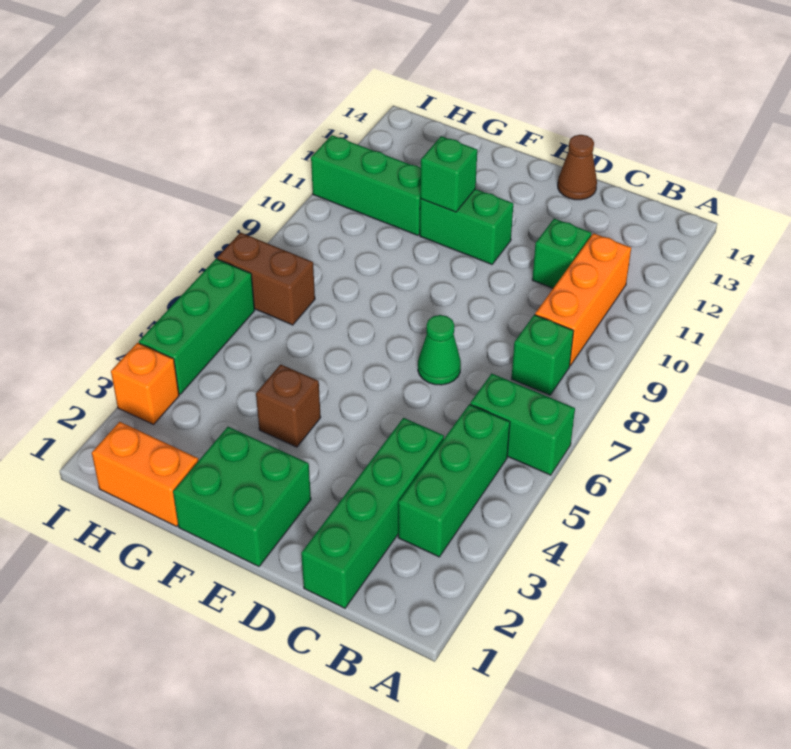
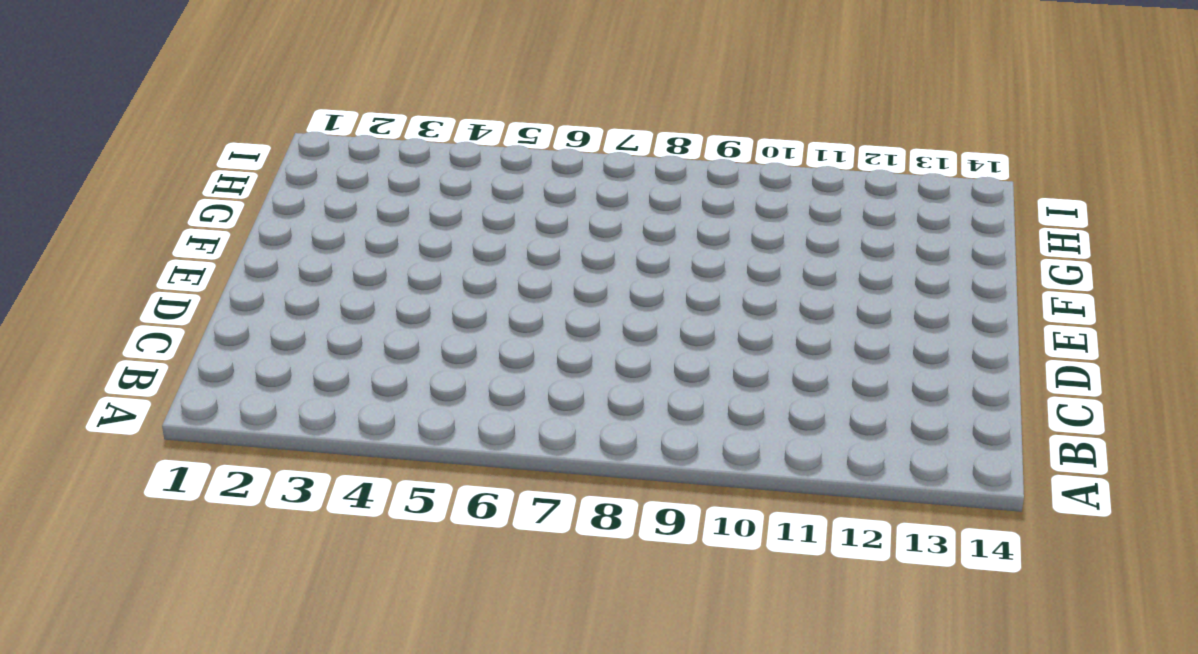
none -> green brick A6:B6 level 1
none -> green brick B3:B5 level 1
none -> green brick B8 level 1

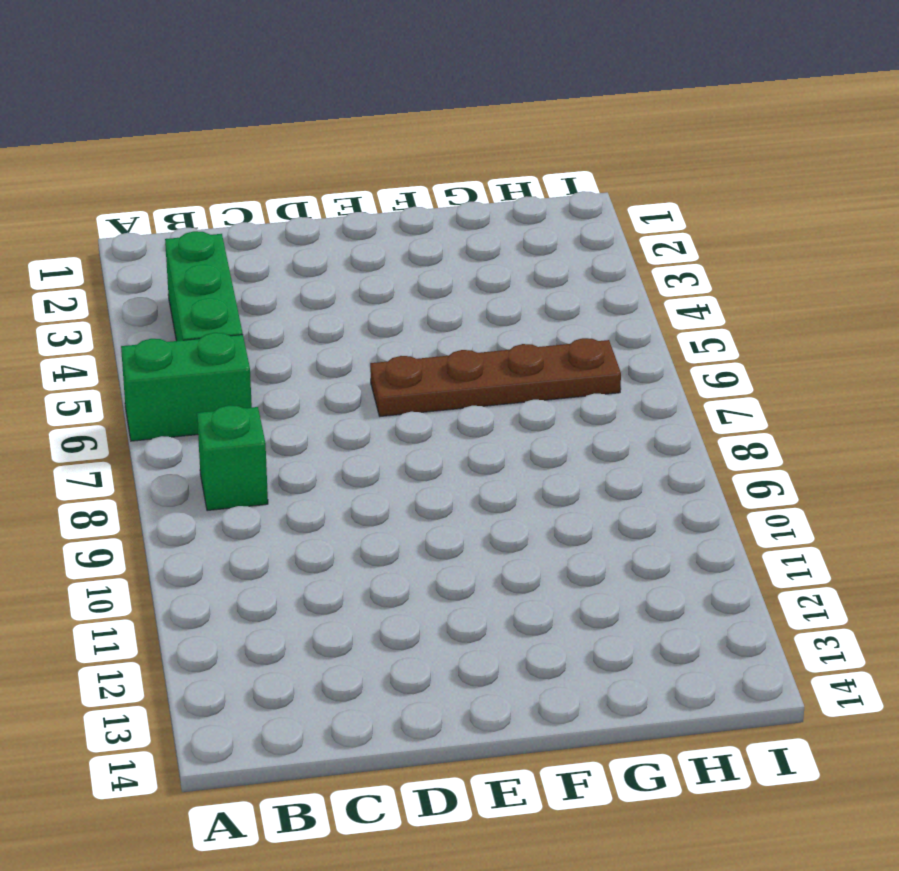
brown plate E6:H6 level 1 -> none
none -> orange brick B9:B11 level 1
none -> green brick C1:C4 level 1
none -> green brick C11 level 1

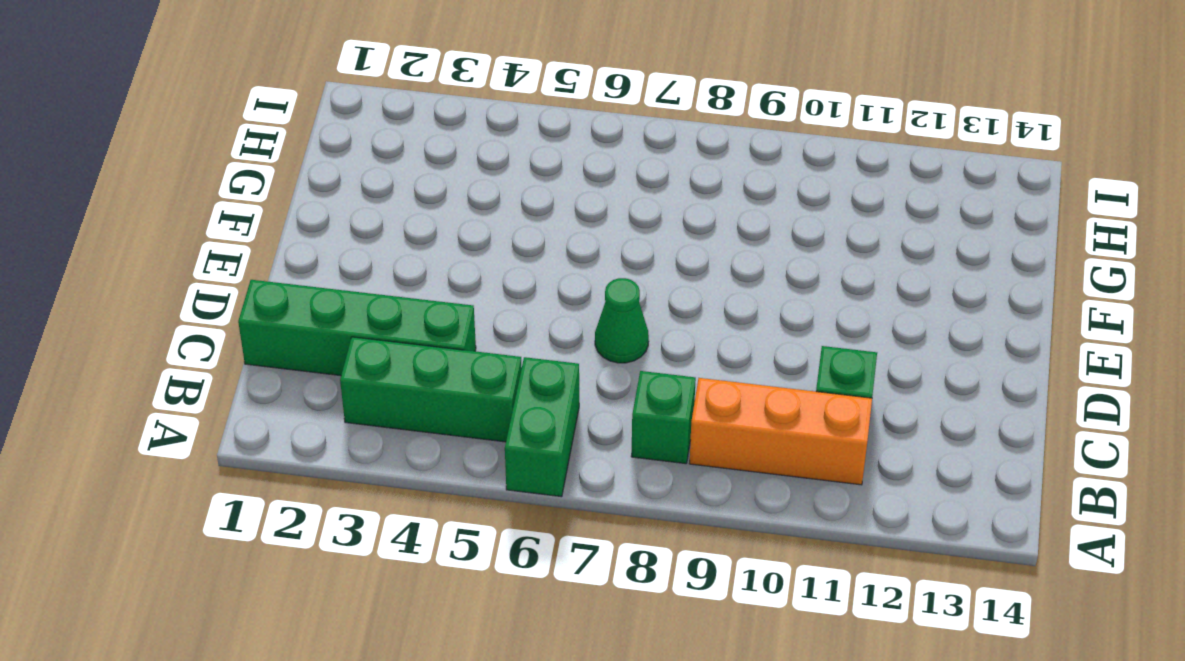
none -> brown cone D14 level 1
none -> green brick E1:F2 level 1
none -> green brick E11:F11 level 1

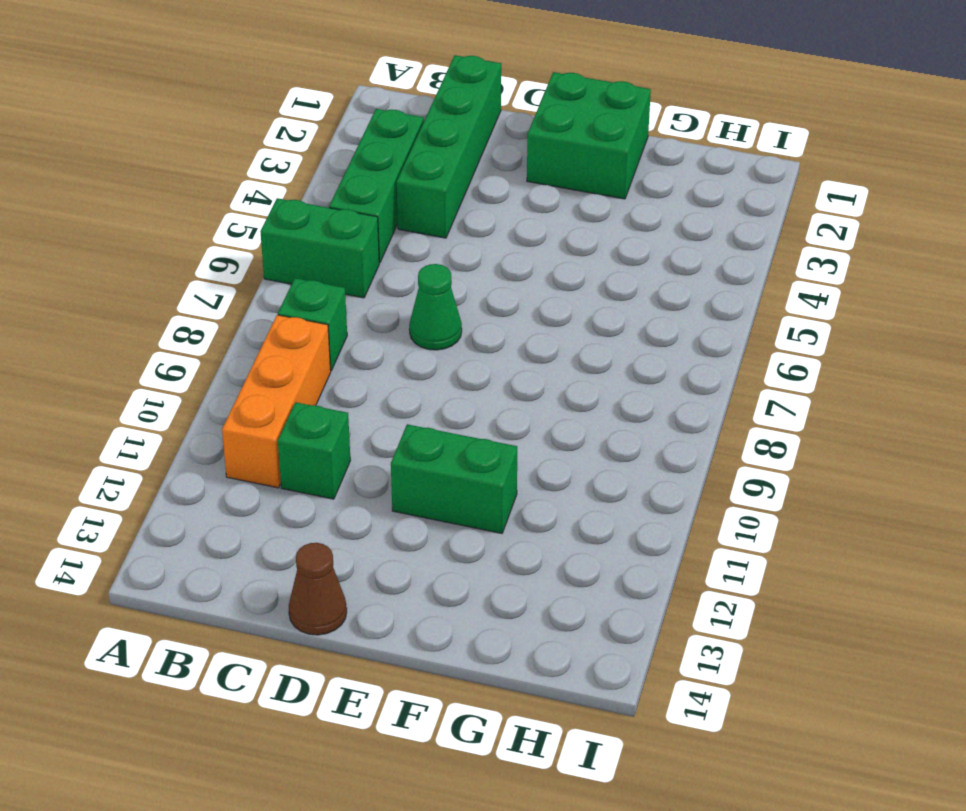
none -> brown brick F4 level 1
none -> orange brick G1:H1 level 1
none -> green brick G11:I11 level 1

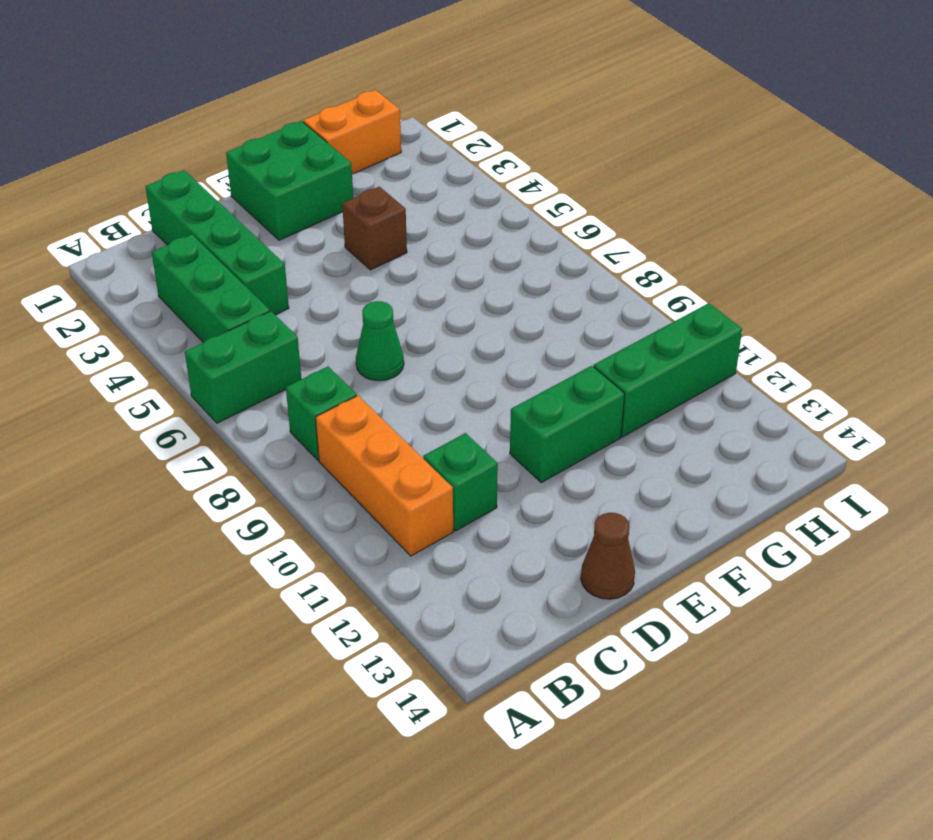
none -> brown brick H7:I7 level 1
none -> orange brick I3 level 1
none -> green brick I4:I6 level 1

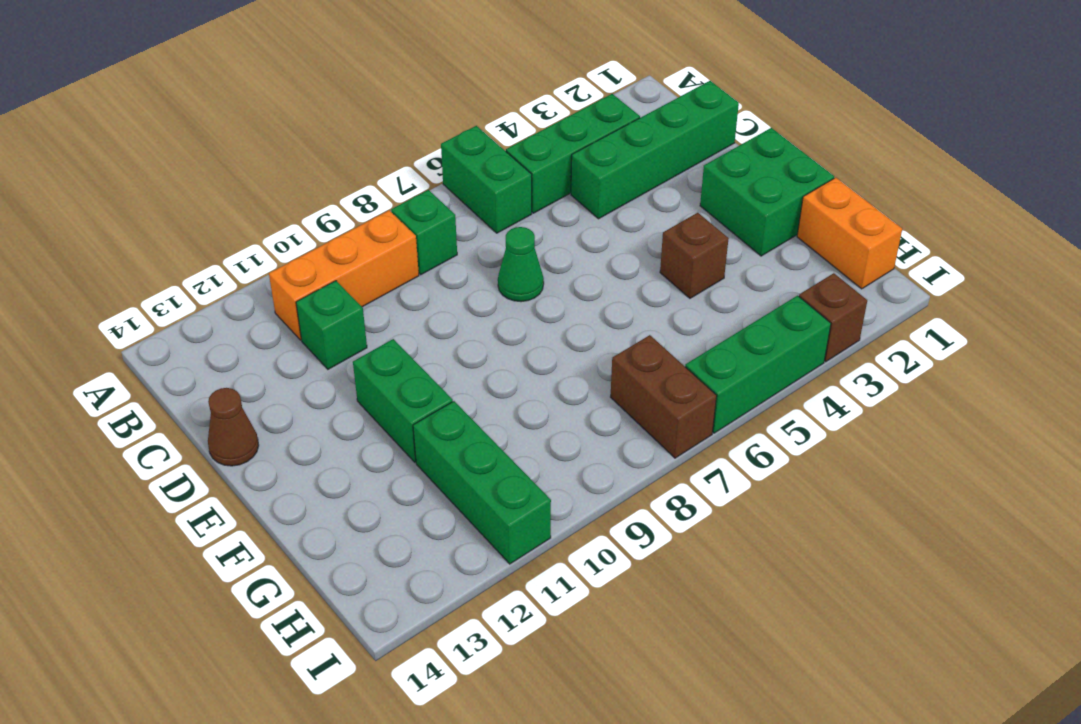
brown brick I3 level 1 -> orange brick I3 level 1
none -> green brick F11 level 2

